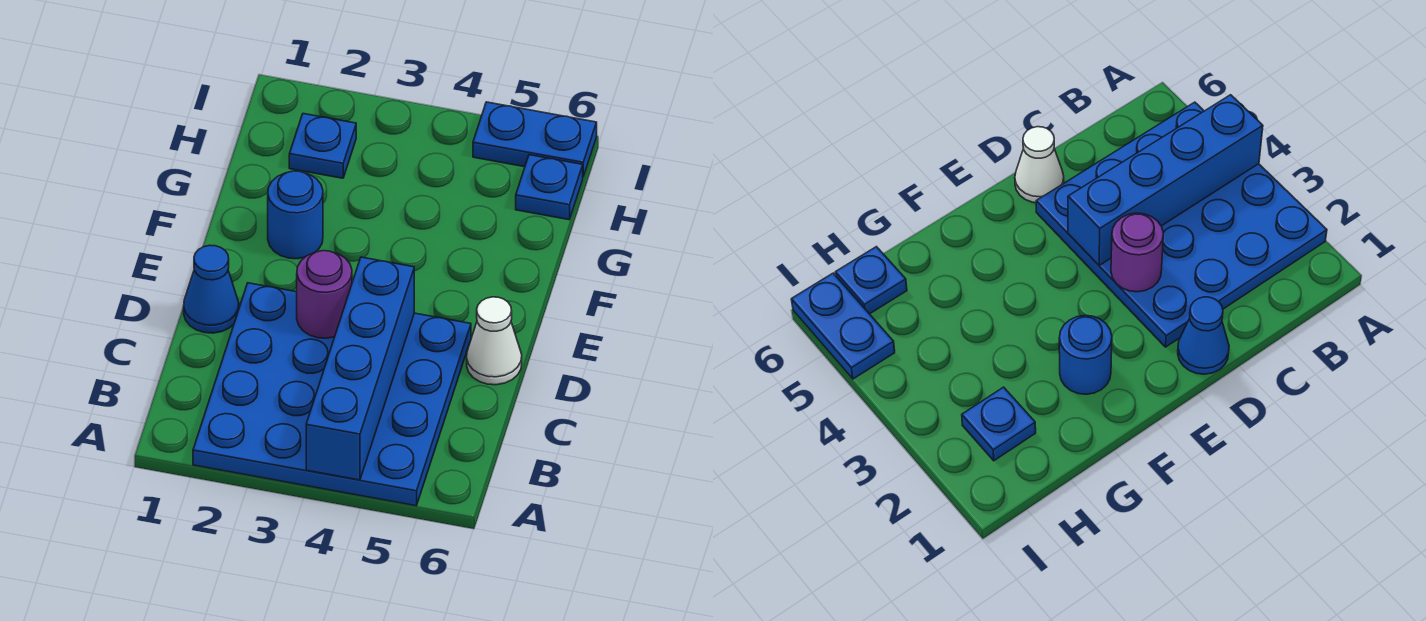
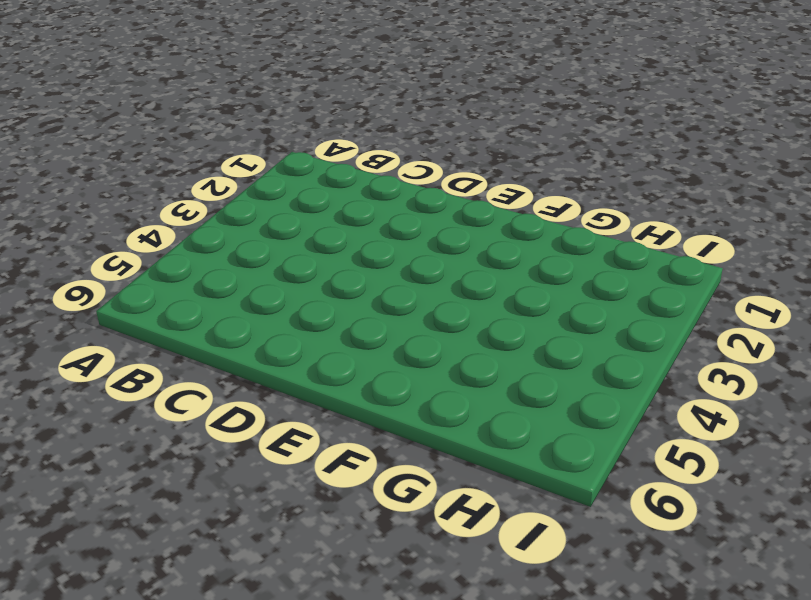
none -> blue plate A2:D5 level 1
none -> blue cone D1 level 1

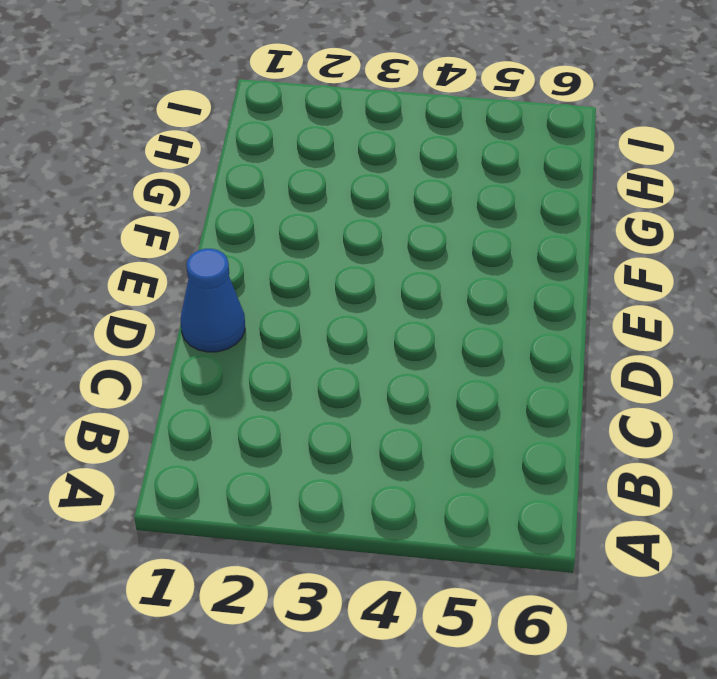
none -> blue plate A2:D5 level 1
none -> white cone D6 level 1

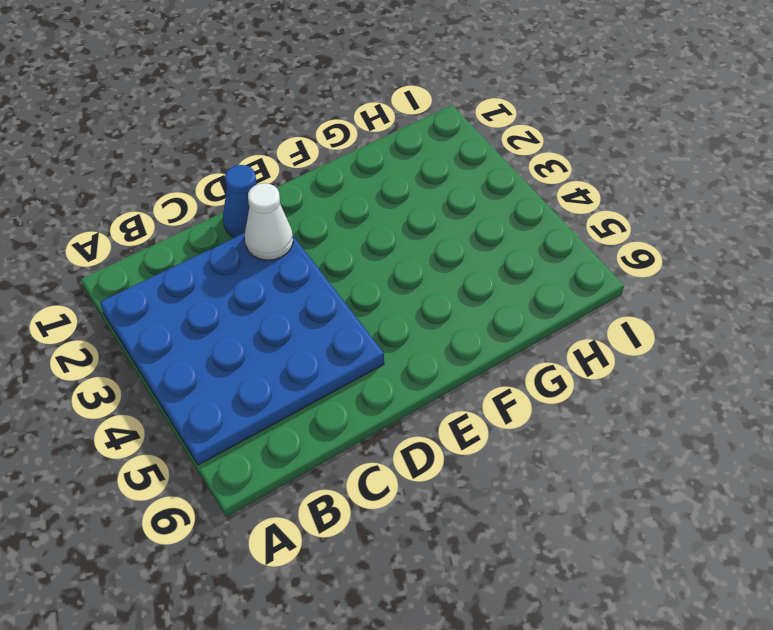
white cone D2 level 2 -> white cone D6 level 1
none -> blue round brick F2 level 1
none -> blue plate H2 level 1

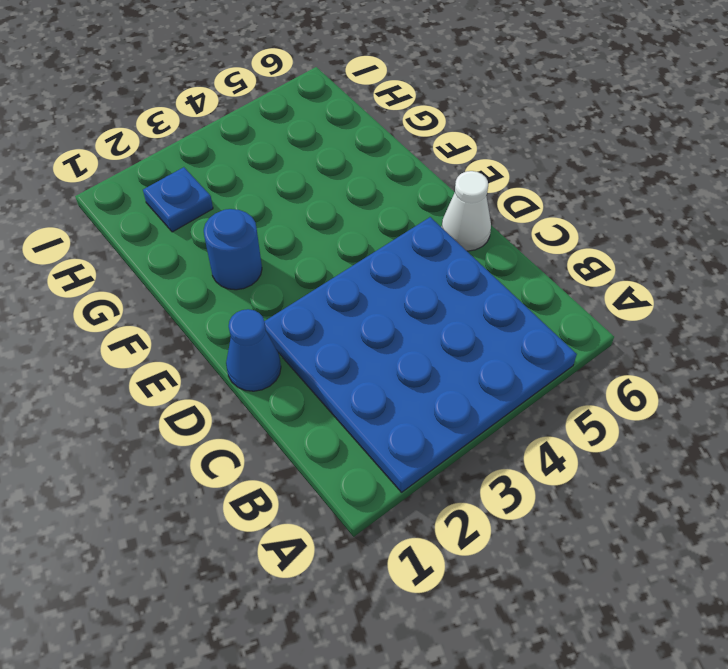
none -> blue plate H6 level 1
none -> blue plate I5:I6 level 1

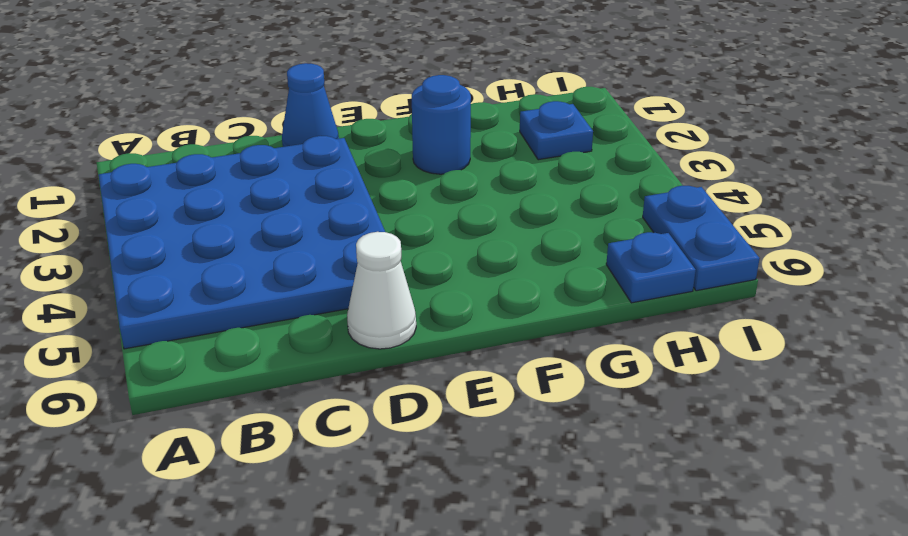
none -> blue brick A4:D4 level 2
none -> purple round brick D3 level 2

